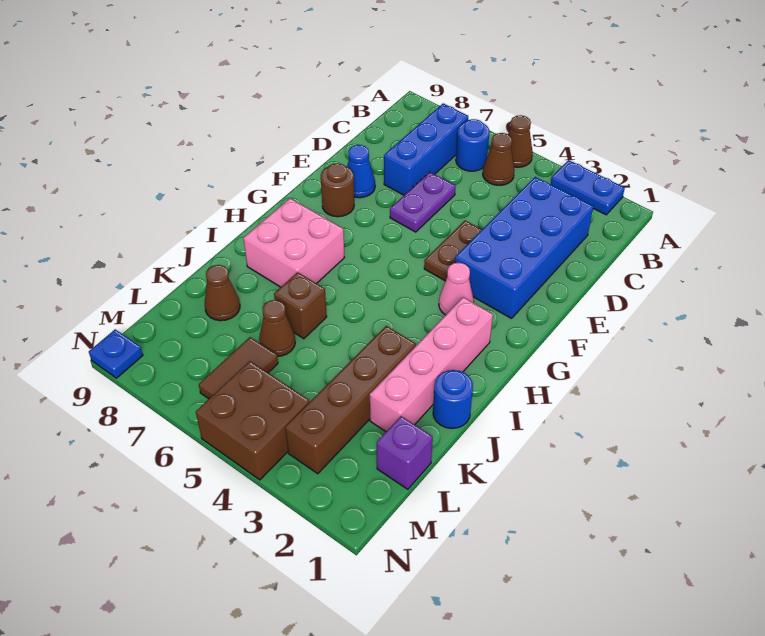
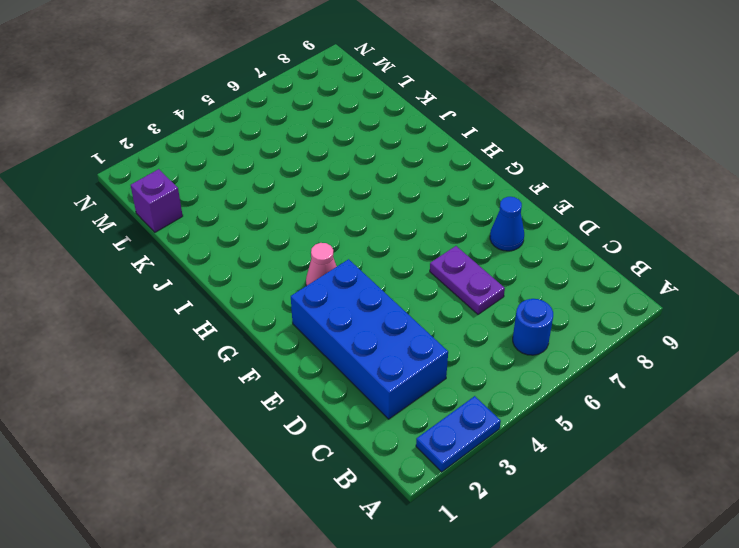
none -> brown cone A5 level 1
none -> brown cone B5 level 1
none -> blue brick B7:D7 level 1

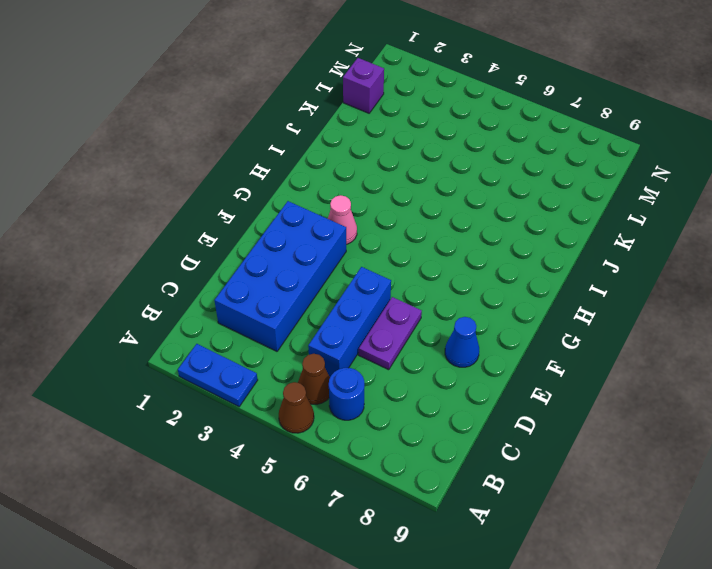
blue brick C5:E5 level 1 -> blue brick B7:D7 level 1
none -> brown plate E4:F4 level 1
none -> brown round brick F8 level 1
none -> pink brick H2:K2 level 1

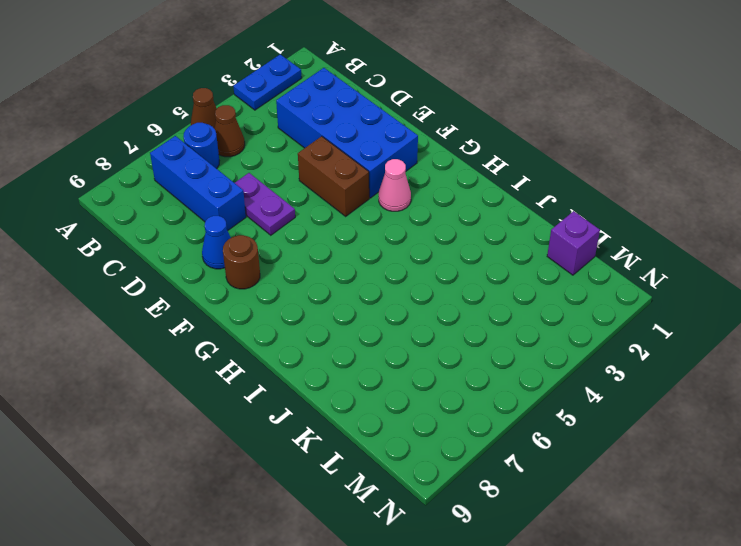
brown brick E4:F4 level 1 -> brown plate E4:F4 level 1
none -> pink brick H2:K2 level 1
none -> pink brick H7:I8 level 1
none -> blue round brick J1 level 1

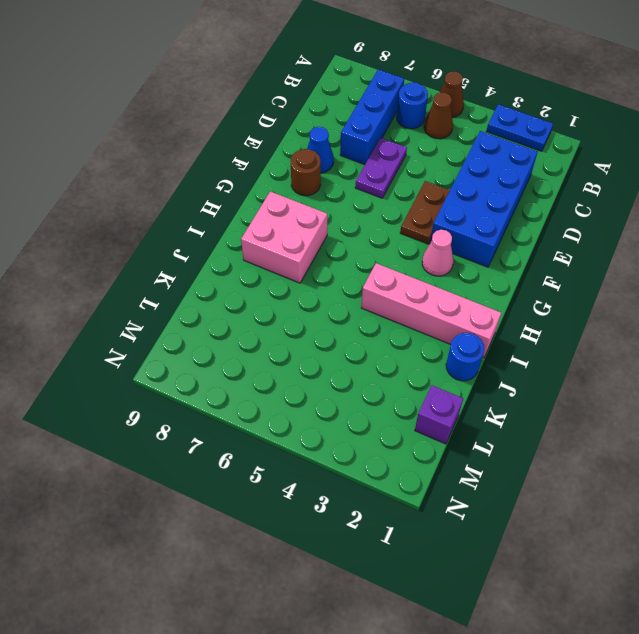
pink brick I1:I4 level 1 -> pink brick H2:K2 level 1
none -> brown brick J3:M3 level 1
none -> brown brick J6 level 1
none -> brown cone K6 level 1

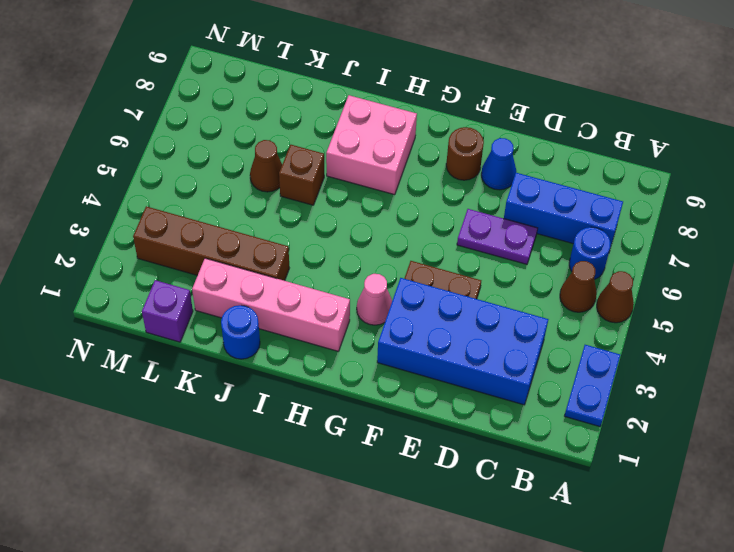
none -> brown cone K8 level 1
none -> brown tile L6:M6 level 1
none -> brown brick M4:N5 level 1

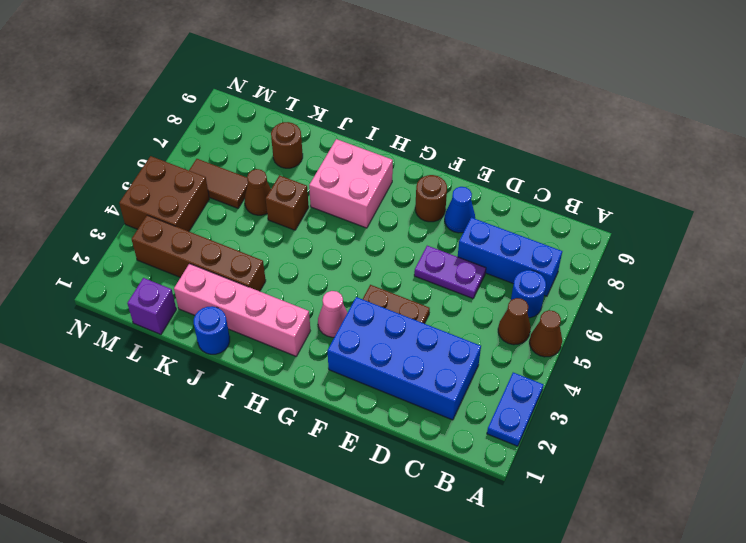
brown round brick K8 level 1 -> brown cone K8 level 1
none -> blue plate N9 level 1

